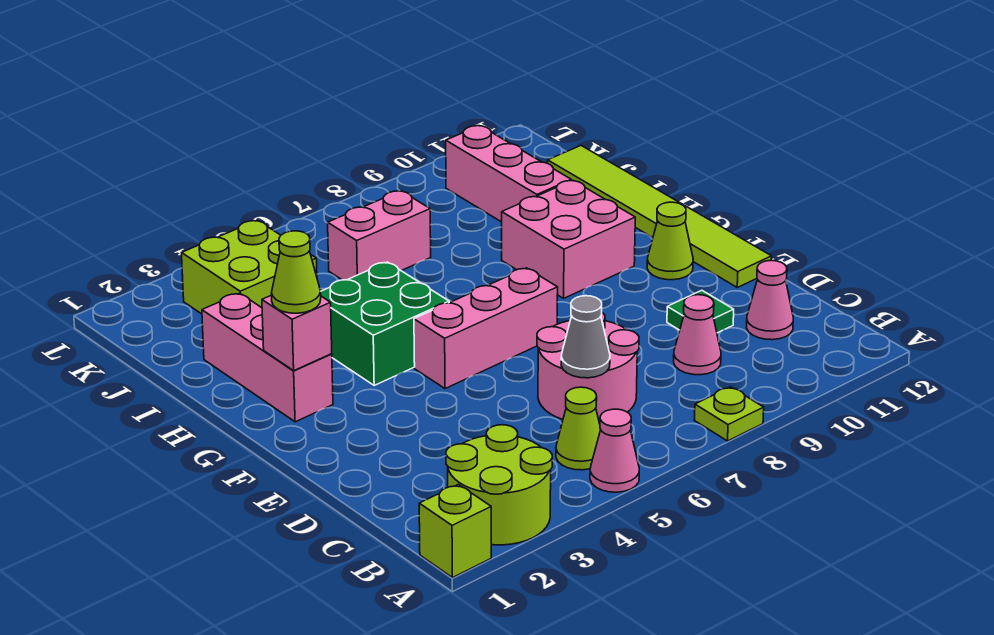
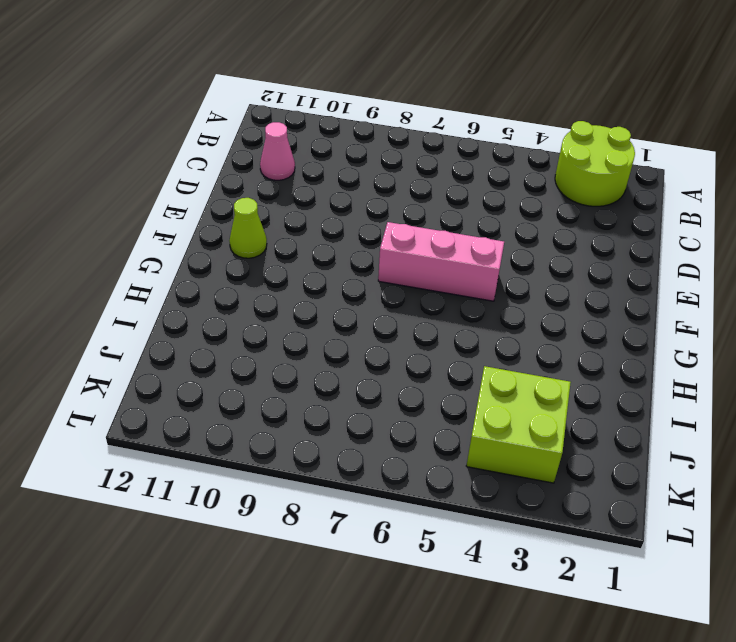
none -> lime brick A1 level 1
none -> pink cone A5 level 1
none -> lime plate A8 level 1

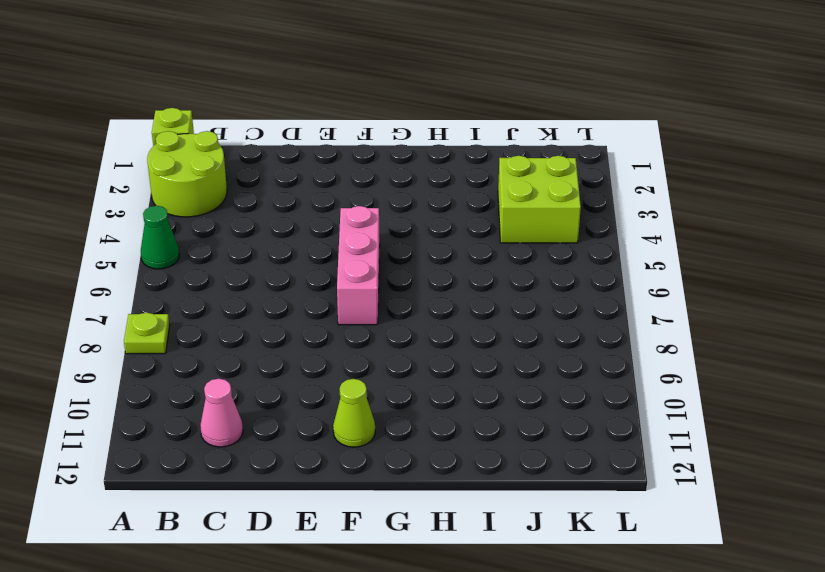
green cone A5 level 1 -> pink cone A5 level 1
none -> lime cone B5 level 1
none -> pink round brick C6:D7 level 1
none -> pink cone C9 level 1

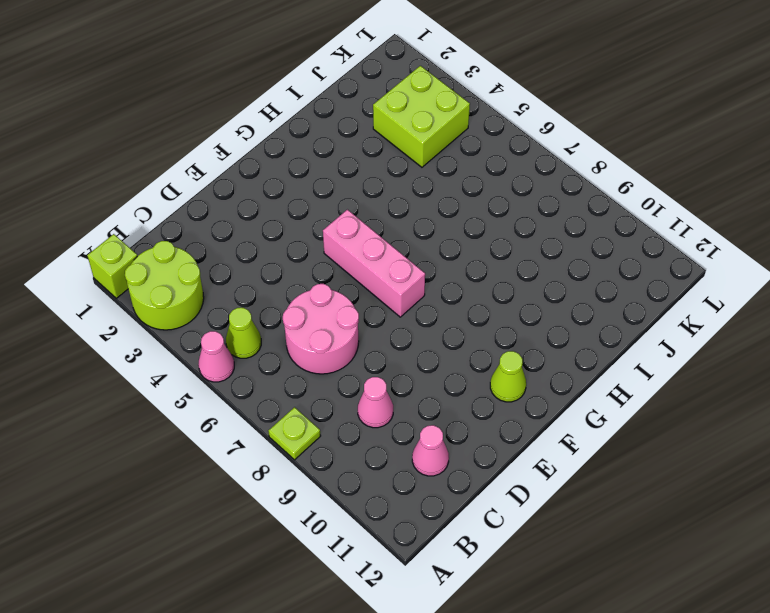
none -> green tile D10 level 1
none -> lime tile E12:J12 level 1
none -> pink brick G2:I2 level 1

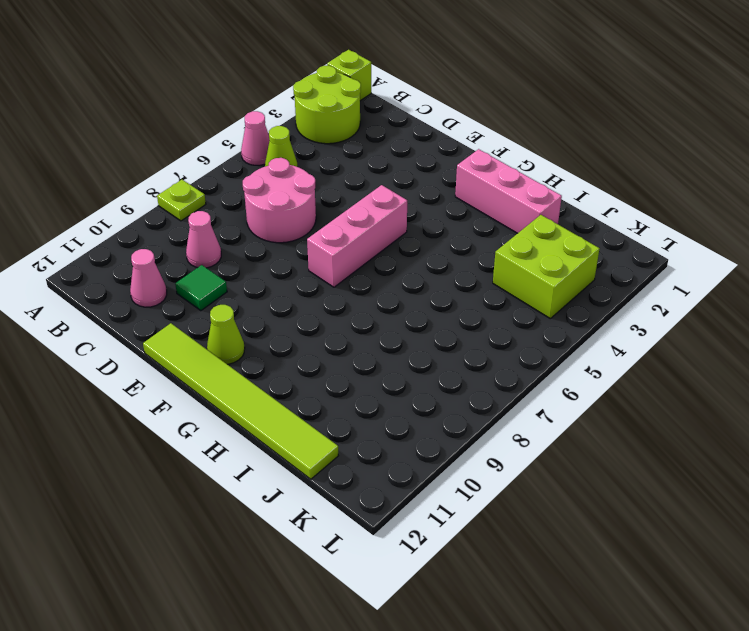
none -> green brick G4:H5 level 1
none -> pink brick G9:H10 level 1
none -> pink brick I10:K10 level 1

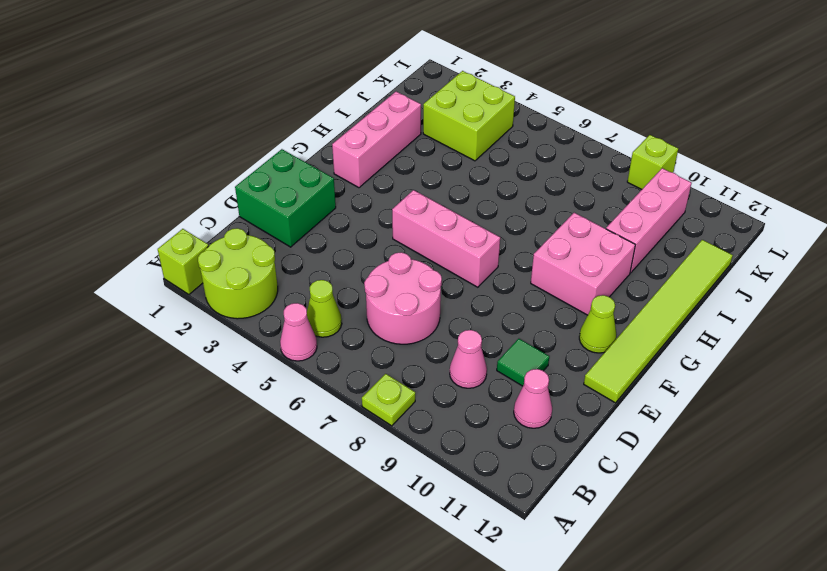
green brick D1:E2 level 1 -> green brick G4:H5 level 1
lime brick L9 level 1 -> none
none -> pink brick J6:J7 level 1
none -> grey cone C6 level 2
none -> pink brick G2 level 2

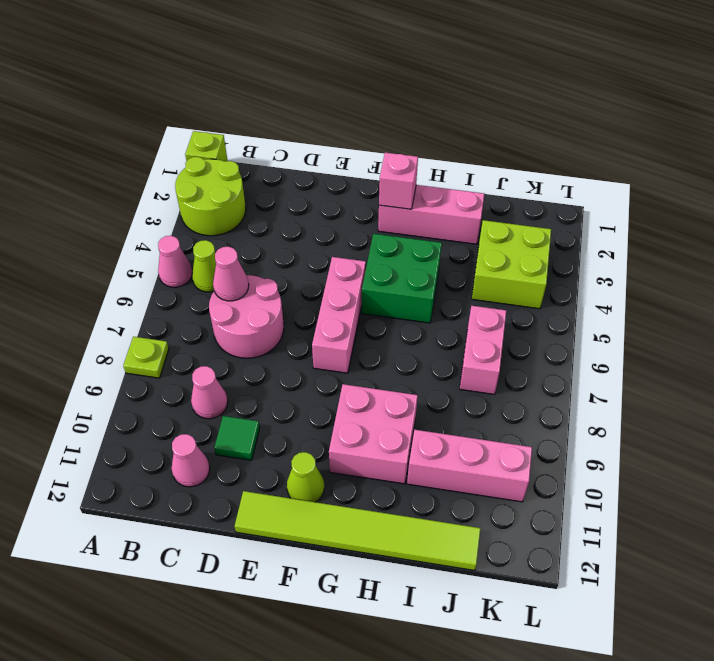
pink cone C6 level 2 -> grey cone C6 level 2
none -> lime cone G2 level 3

